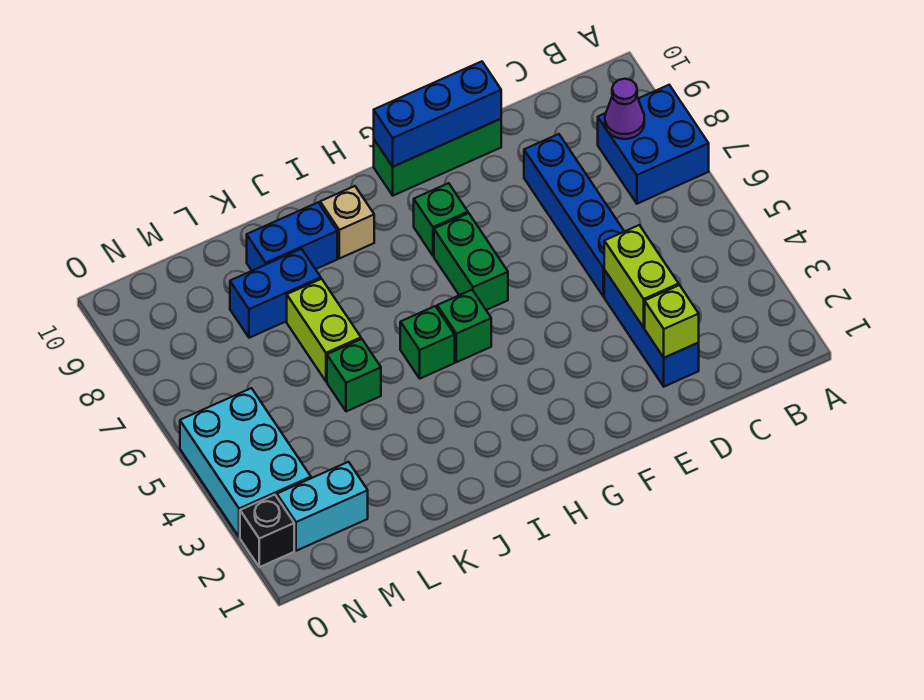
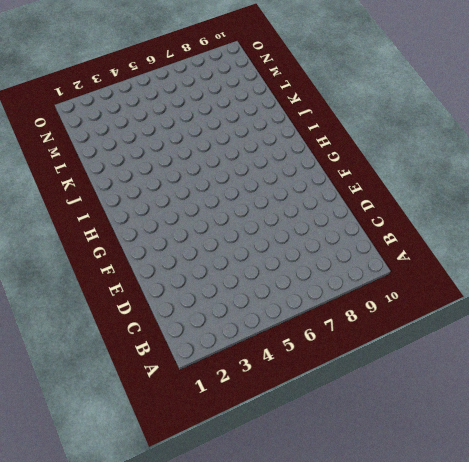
none -> blue brick A7:B8 level 1
none -> blue brick D2:D4 level 1
none -> blue brick D5:D8 level 1

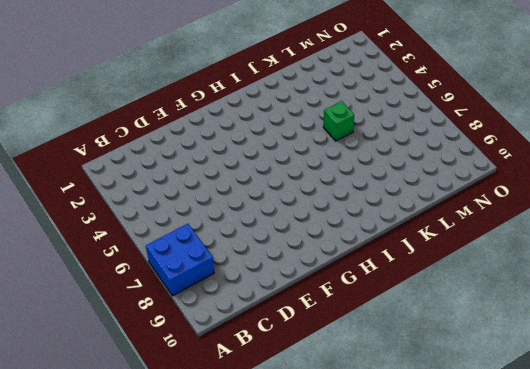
none -> blue brick D2:D4 level 1
none -> blue brick D5:D8 level 1
none -> green brick E10:G10 level 1

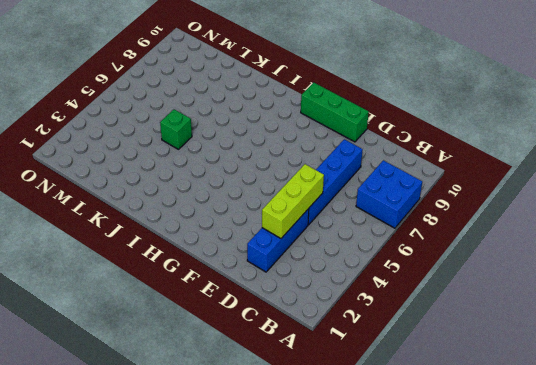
lime brick D3:D5 level 2 -> lime brick D3:D4 level 2
none -> green brick G6:G7 level 1
none -> green brick G8 level 1
none -> green brick H5 level 1

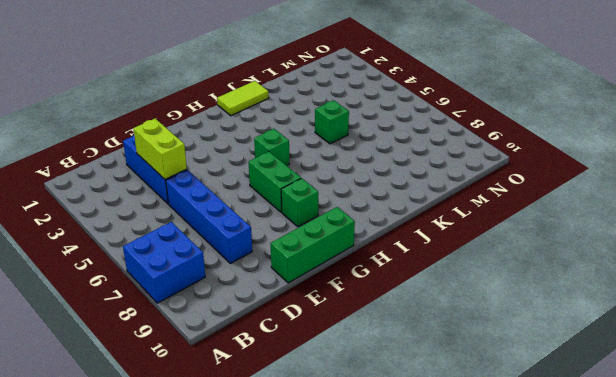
lime tile I1:J1 level 1 -> none
none -> green brick I5 level 1
none -> tan brick I9 level 1
none -> blue brick J9:K9 level 1

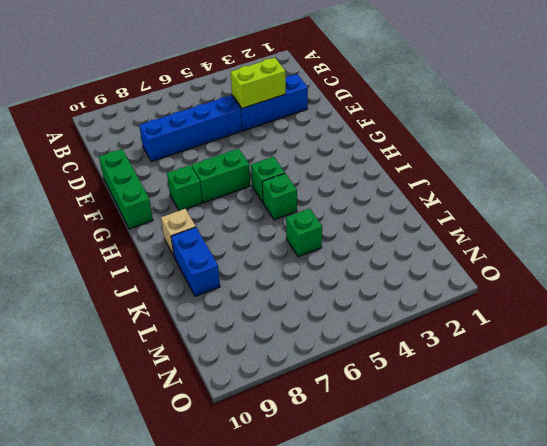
none -> blue brick A7:B8 level 1
none -> lime brick K6:K7 level 1
none -> blue brick K8:L8 level 1

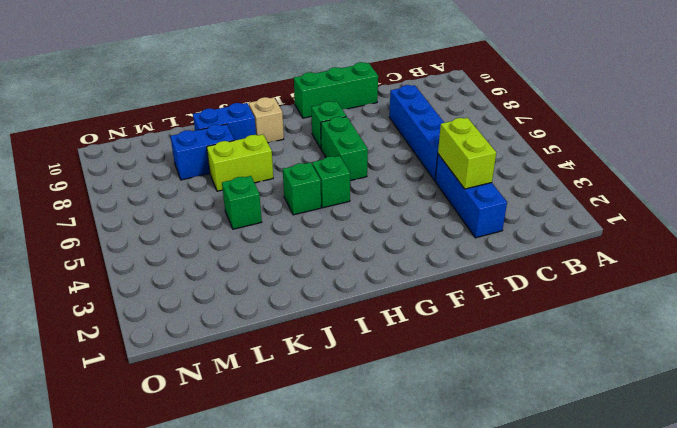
lime brick J7:K7 level 1 -> lime brick K6:K7 level 1
none -> blue brick A7:B8 level 1
none -> cyan brick M2:N2 level 1
none -> cyan brick N3:O5 level 1

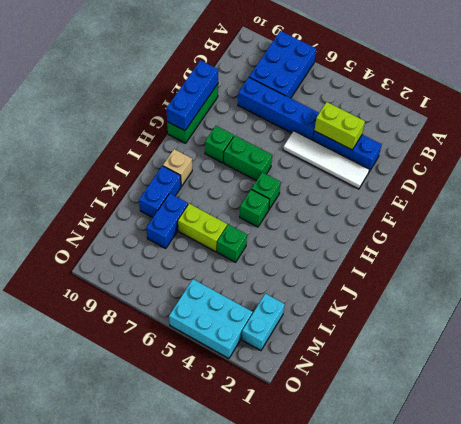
blue brick A7:C8 level 1 -> blue brick A7:B8 level 1
white tile E2:E5 level 1 -> none
none -> black brick O2 level 1
none -> purple cone B8 level 2
none -> lime brick D2 level 2

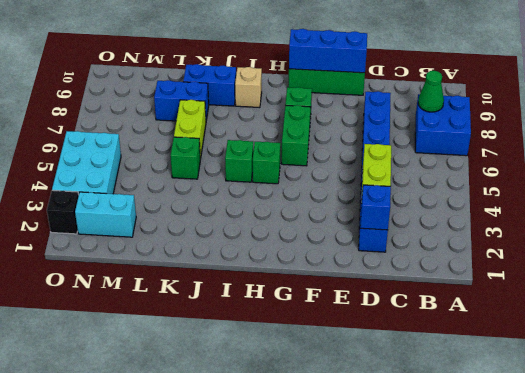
green cone B8 level 2 -> purple cone B8 level 2
blue brick D2 level 2 -> lime brick D2 level 2

